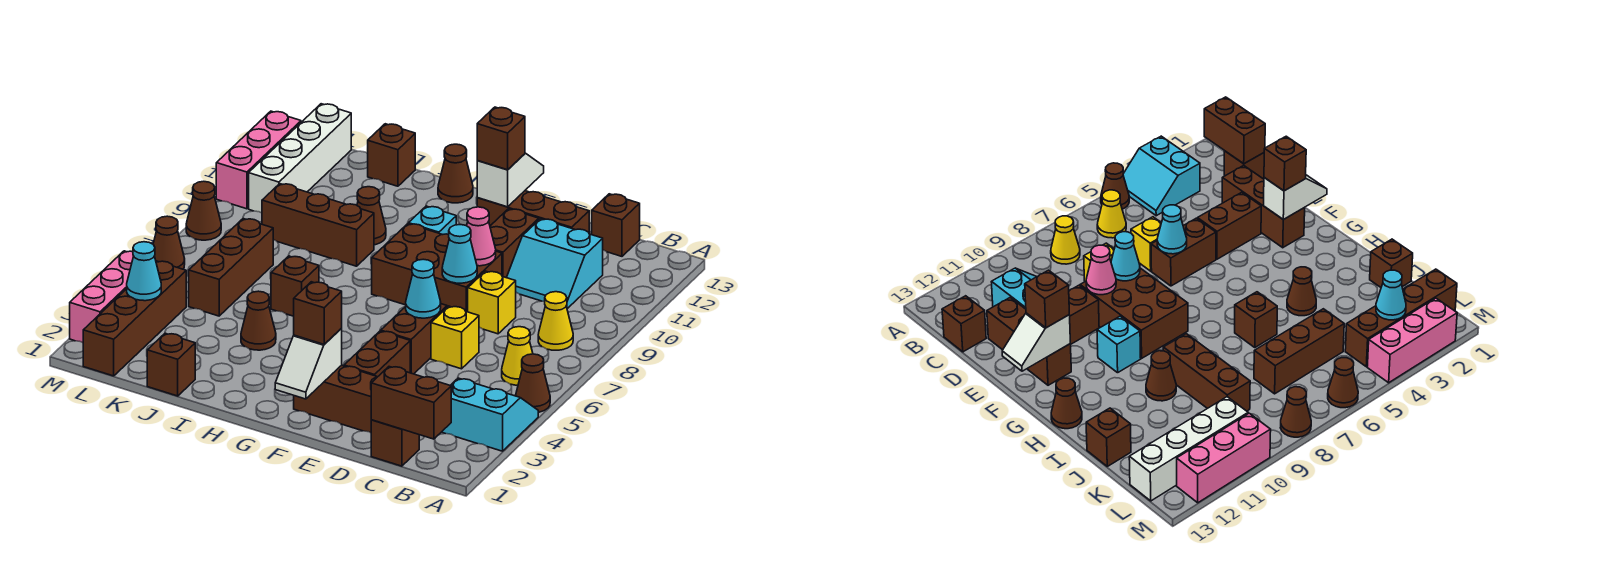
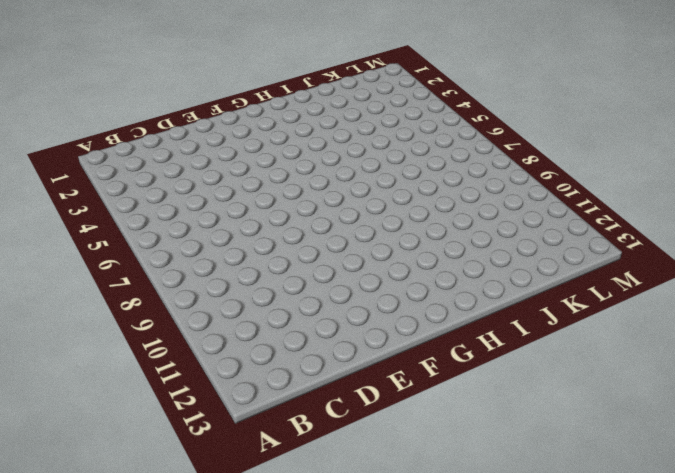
none -> cyan slope A3:B4 level 1 top 3
none -> brown cone A5 level 1
none -> yellow cone B6 level 1
none -> yellow cone B8 level 1

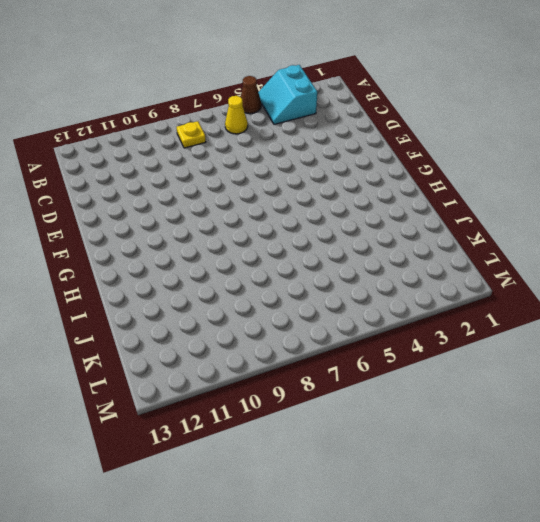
yellow plate B8 level 1 -> yellow cone B8 level 1
none -> brown brick C1 level 1
none -> cyan slope C10:D11 level 1 top 11
none -> brown brick C13 level 1
none -> brown brick D2:F2 level 1

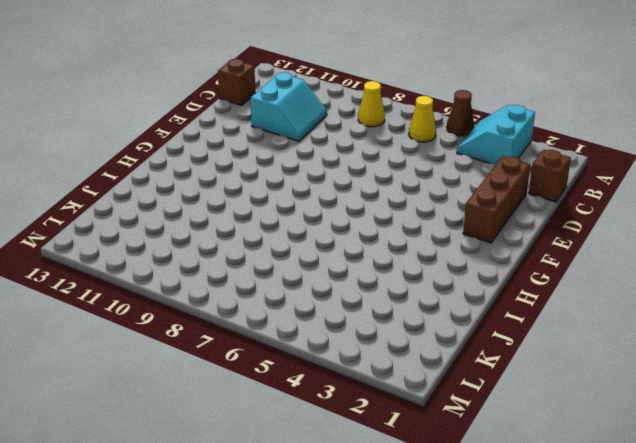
none -> yellow brick D6 level 1
none -> yellow brick D8 level 1
none -> brown brick D12:F12 level 1
none -> brown brick E3:E4 level 1

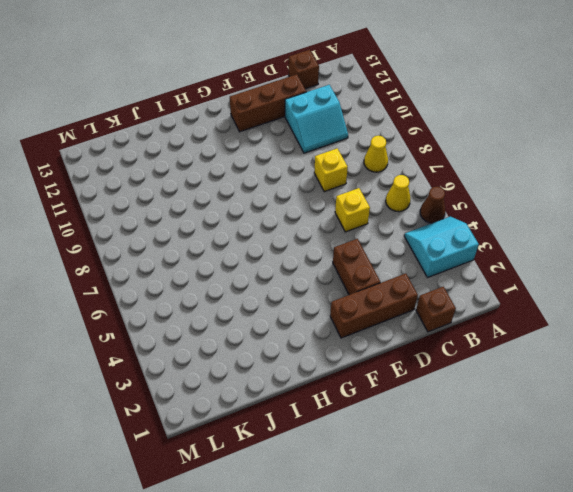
none -> brown brick E5:E6 level 1
none -> brown brick E8:G9 level 1
none -> brown brick E10:E11 level 1
none -> cyan brick G10 level 1

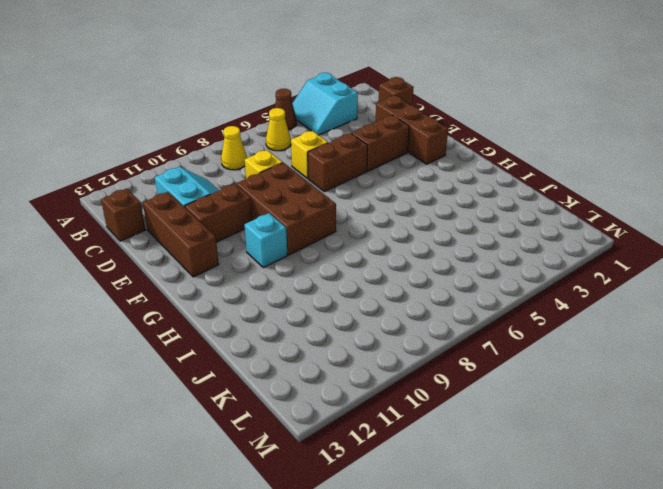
none -> brown cone H13 level 1
none -> brown cone I4 level 1
none -> brown brick I6 level 1
none -> brown brick I9:K9 level 1

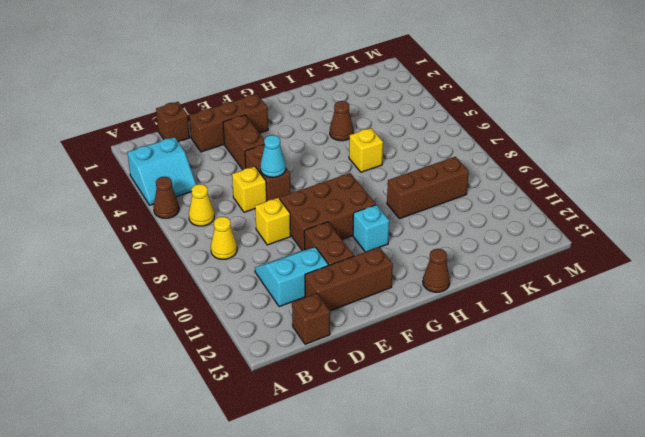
yellow brick I6 level 1 -> brown brick I6 level 1
none -> brown cone I10 level 1
none -> brown brick J1 level 1
none -> brown brick J13 level 1
none -> brown brick K5:K7 level 1

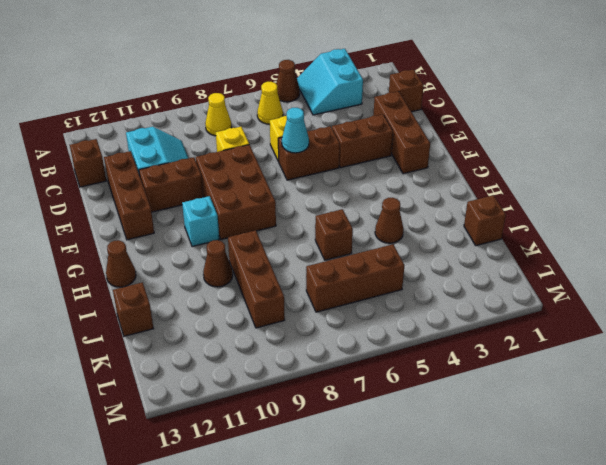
none -> brown brick L1:L4 level 1
none -> white brick L10:L13 level 1
none -> pink brick M2:M4 level 1
none -> brown cone M6 level 1

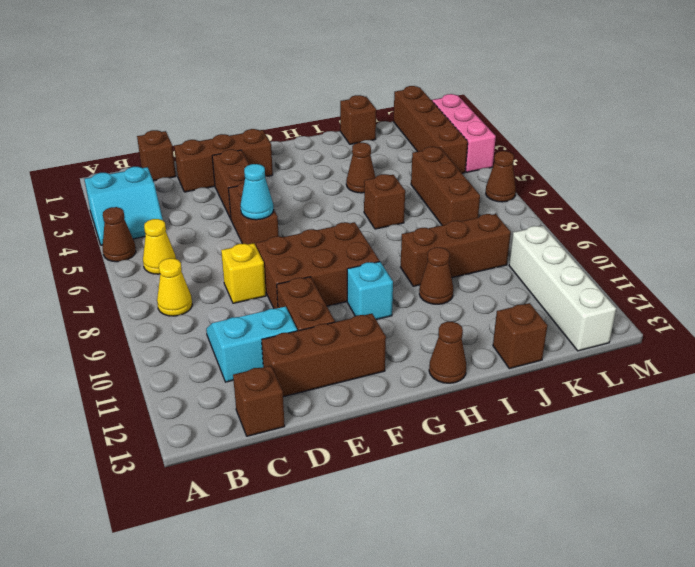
none -> yellow brick D6 level 1
none -> brown cone M8 level 1
none -> pink brick M10:M12 level 1
none -> brown brick B1:C1 level 2

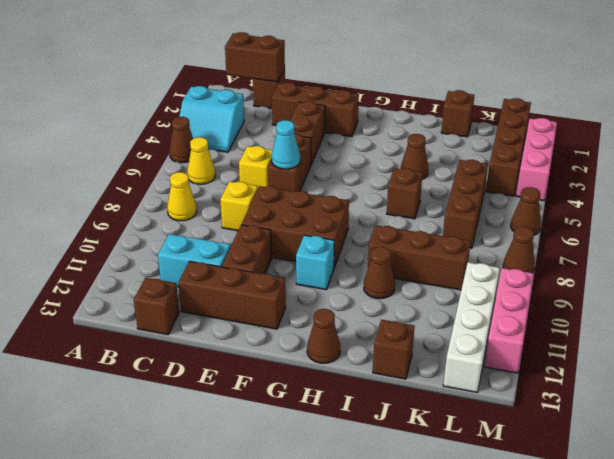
none -> cyan cone E8 level 2
none -> pink cone E9 level 2
none -> white slope F1:F2 level 2 top 2
none -> white slope F12:F13 level 2 top 12

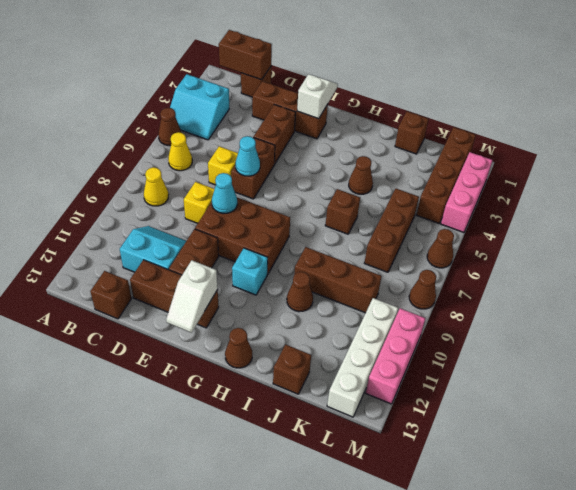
none -> pink cone E9 level 2
none -> cyan cone L3 level 2
none -> brown brick F2 level 3
none -> brown brick F12 level 3

